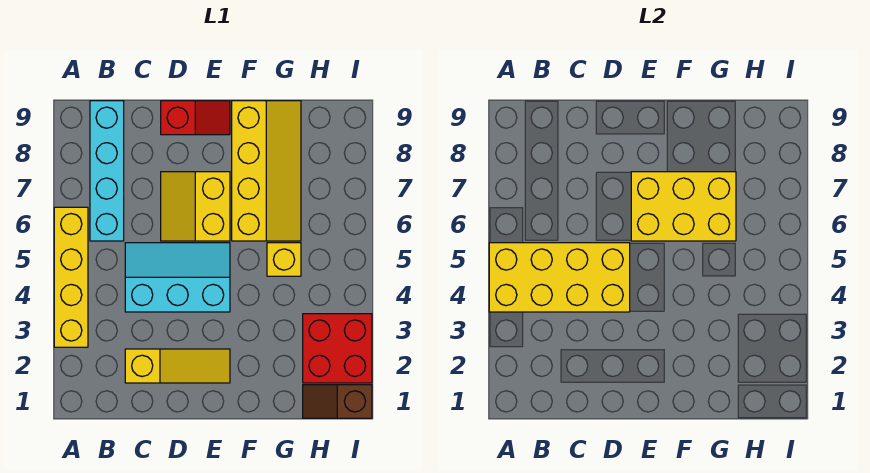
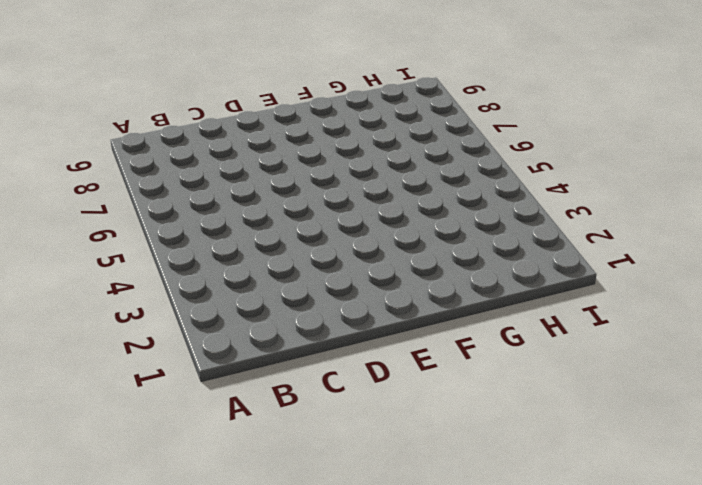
none -> yellow brick A3:A6 level 1
none -> cyan brick B6:B9 level 1
none -> yellow slope C2:E2 level 1 top C

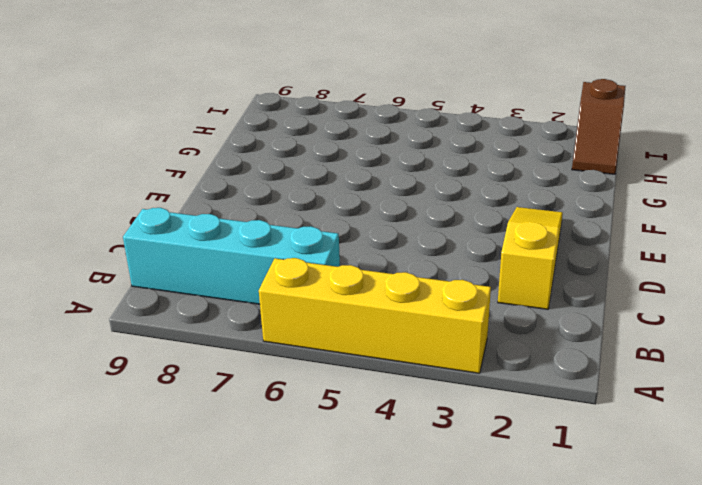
none -> cyan slope C4:E5 level 1 top 4
none -> yellow slope D6:E7 level 1 top E
none -> red slope D9:E9 level 1 top D

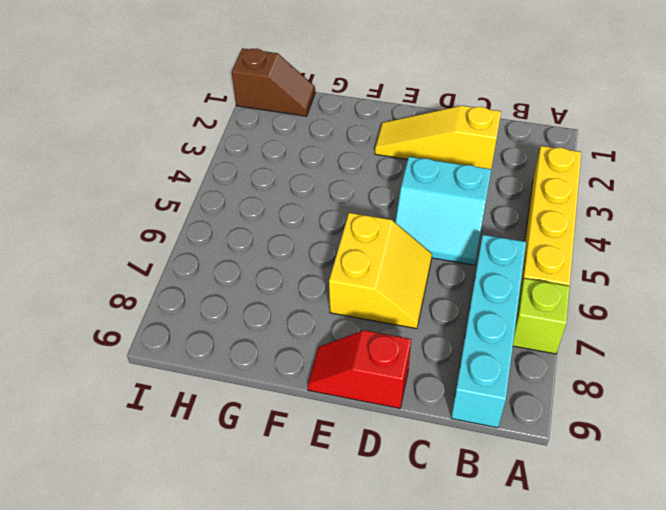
lime brick A7 level 1 -> none
cyan slope C4:D5 level 1 top 4 -> cyan slope C4:E5 level 1 top 4
none -> yellow slope F6:G9 level 1 top F
none -> yellow brick G5 level 1
none -> red brick H2:I3 level 1

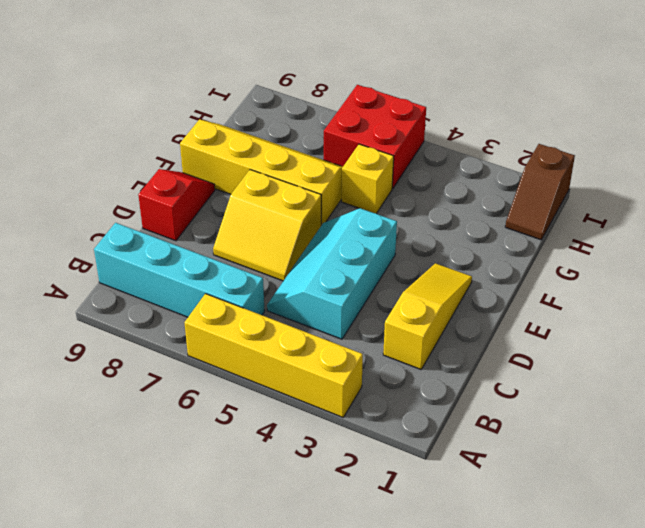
red brick H5:I6 level 1 -> red brick H2:I3 level 1
none -> yellow brick A4:D5 level 2
none -> yellow brick E6:G7 level 2

